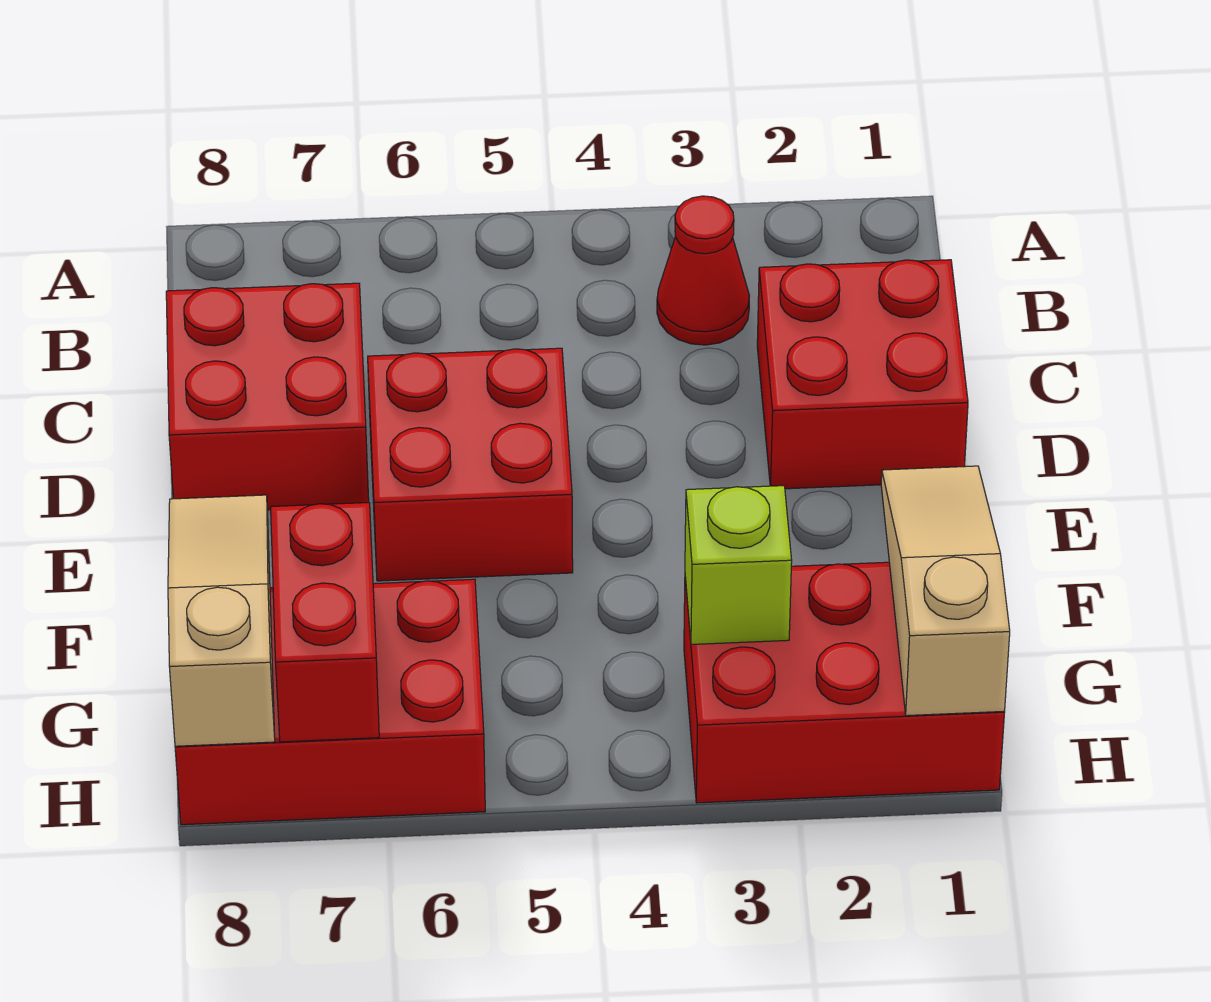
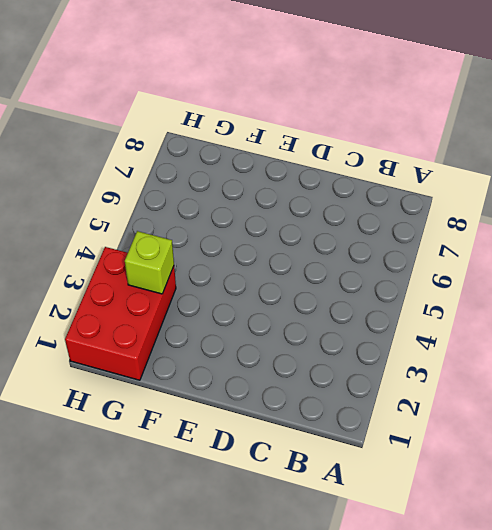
none -> red cone B3 level 1
none -> red brick C1:D2 level 1

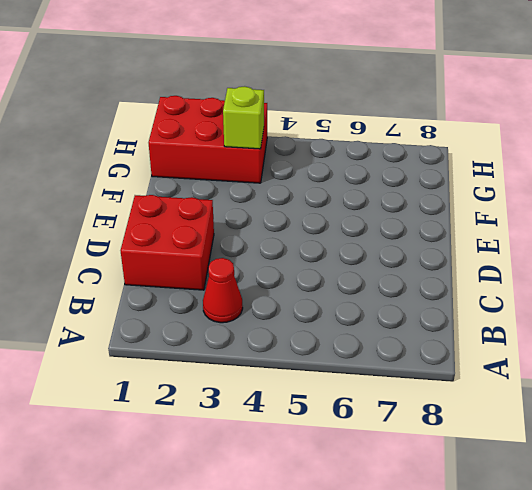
none -> red brick C7:D8 level 1
none -> red brick D5:E6 level 1

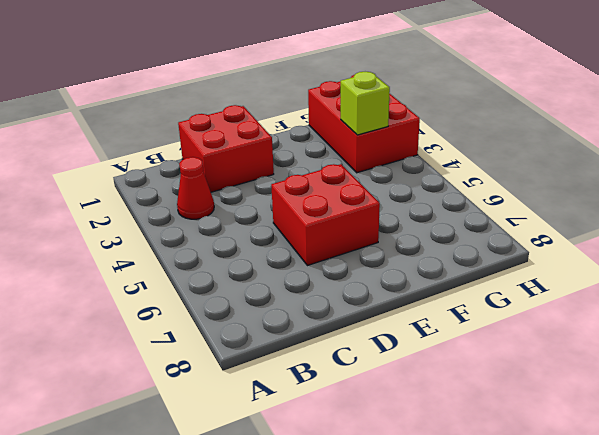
none -> red brick C7:D8 level 1
none -> red brick G6:H8 level 1

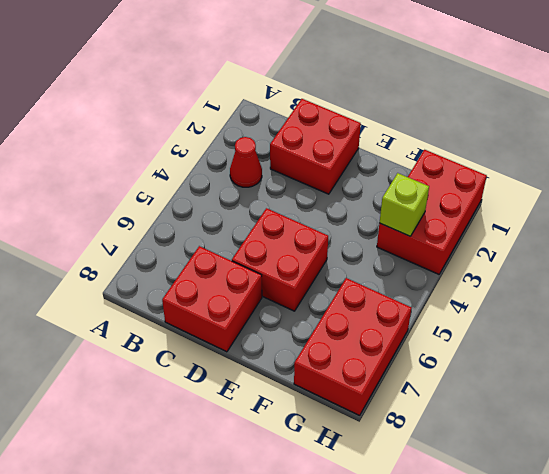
none -> tan slope F1:H1 level 2 top H
none -> tan slope F8:H8 level 2 top H

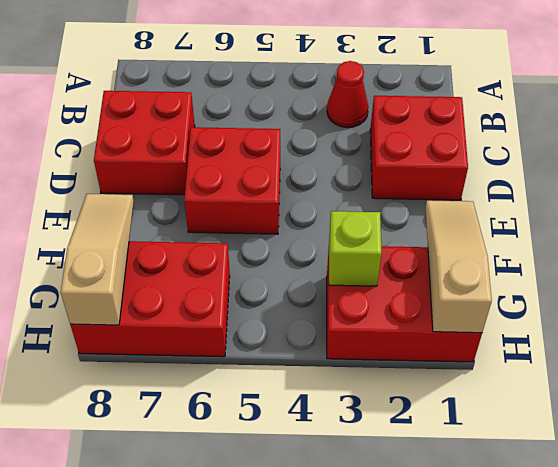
none -> red brick G7:H7 level 2

